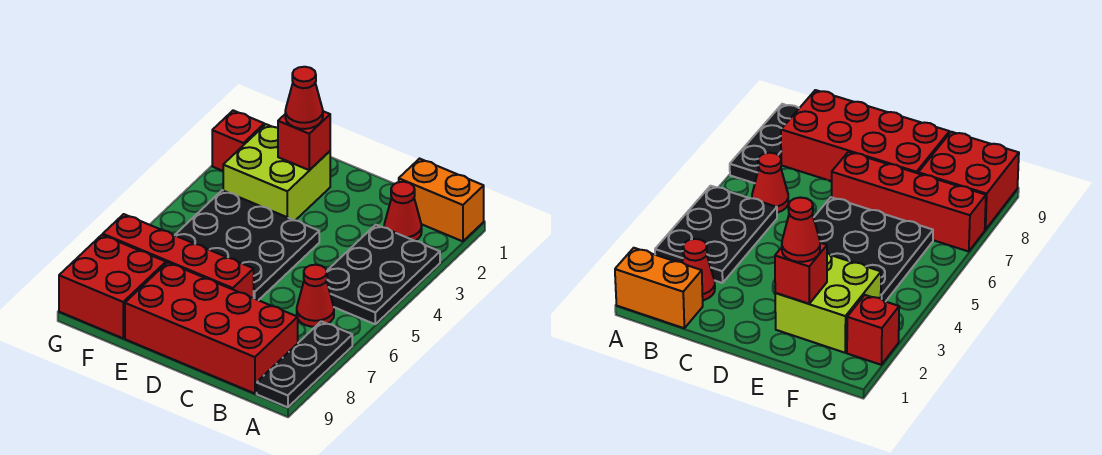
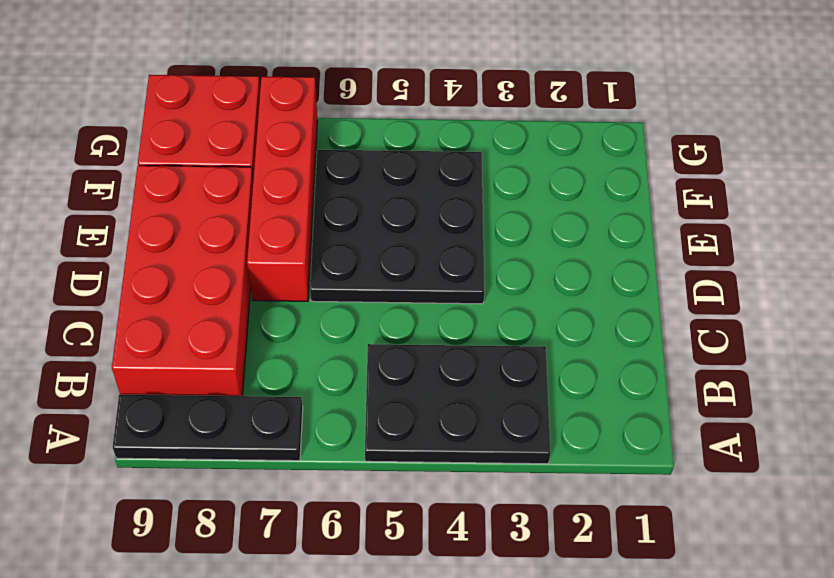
none -> orange brick A1:B1 level 1
none -> red cone B2 level 1
none -> red cone B6 level 1

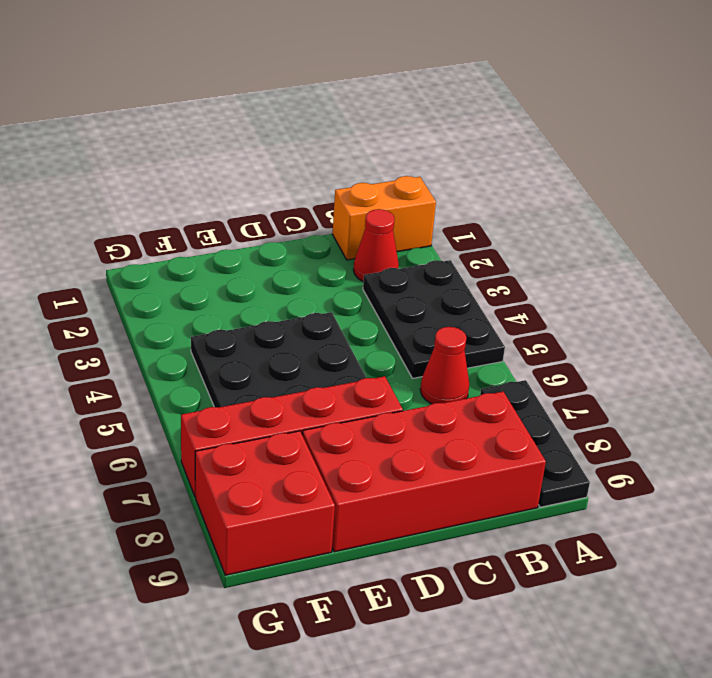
none -> lime brick E2:F3 level 1
none -> red brick G2 level 1
none -> red brick E2 level 2

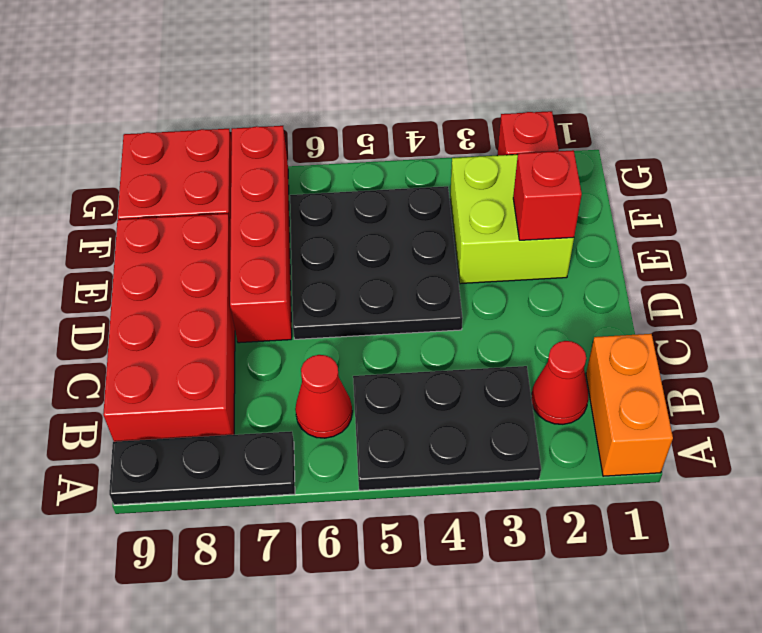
none -> red cone E2 level 3

